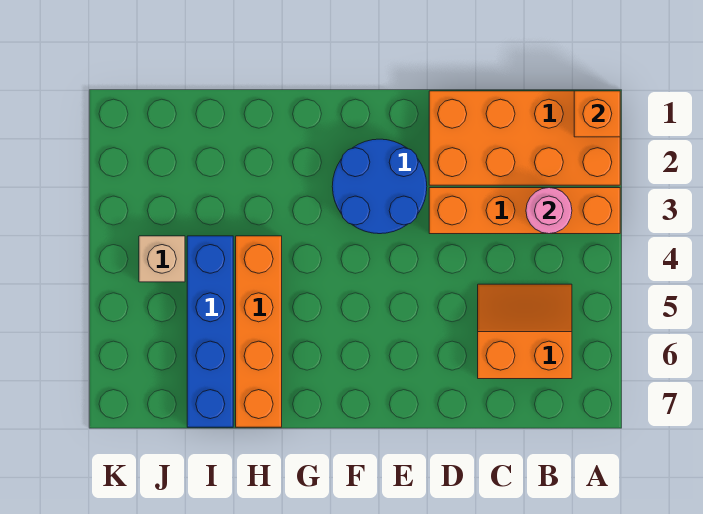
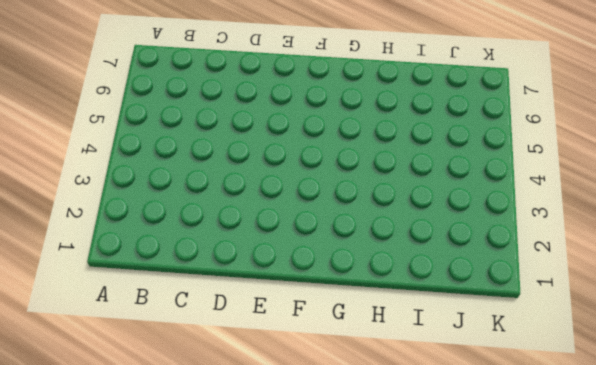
none -> orange brick A1:D2 level 1
none -> orange brick A3:D3 level 1

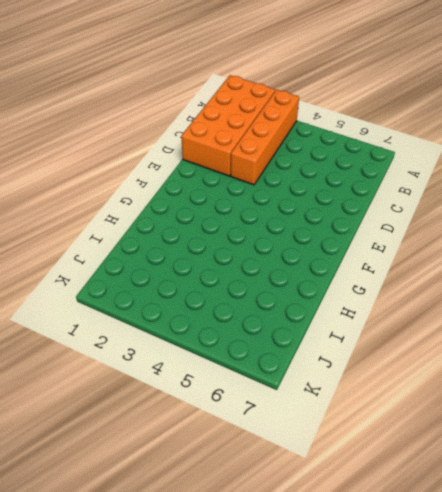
none -> orange slope B5:C6 level 1 top 6
none -> blue round brick E2:F3 level 1

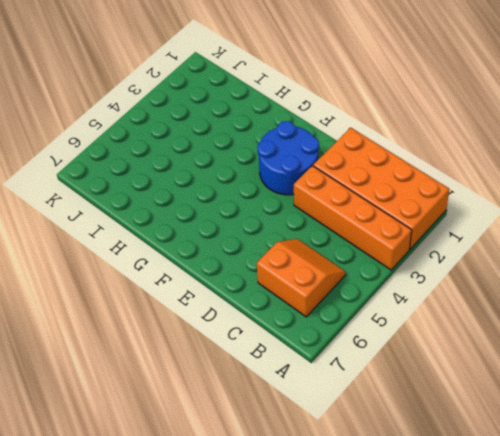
none -> orange brick H4:H7 level 1
none -> blue brick I4:I7 level 1

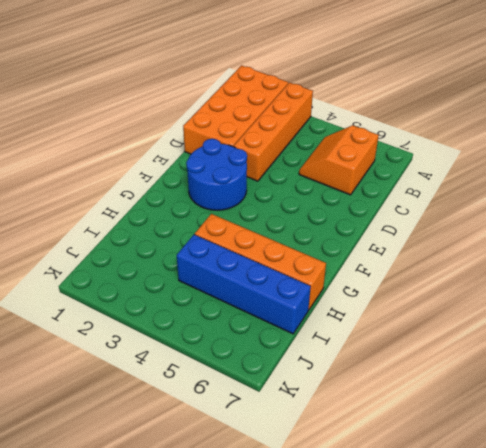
none -> tan brick J4 level 1
none -> orange brick A1 level 2

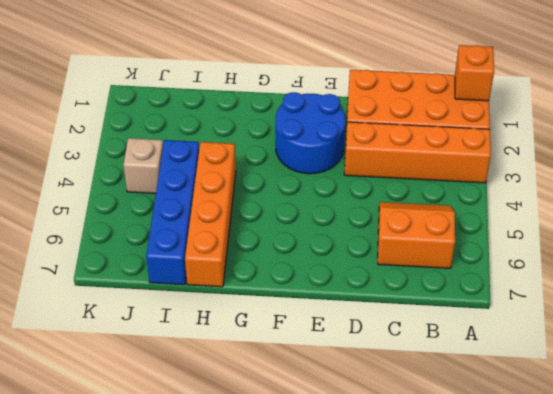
none -> pink round brick B3 level 2

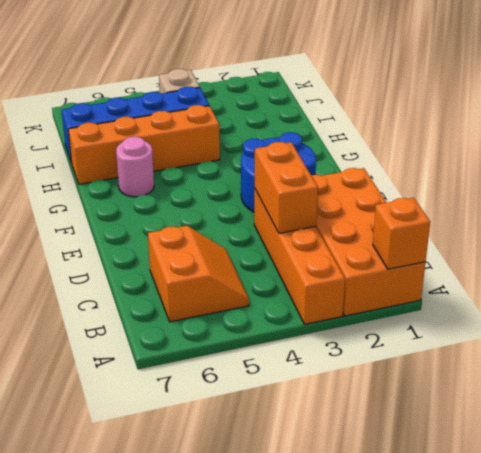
orange brick C3:D3 level 2 -> none
pink round brick G6 level 1 -> pink round brick B3 level 2

